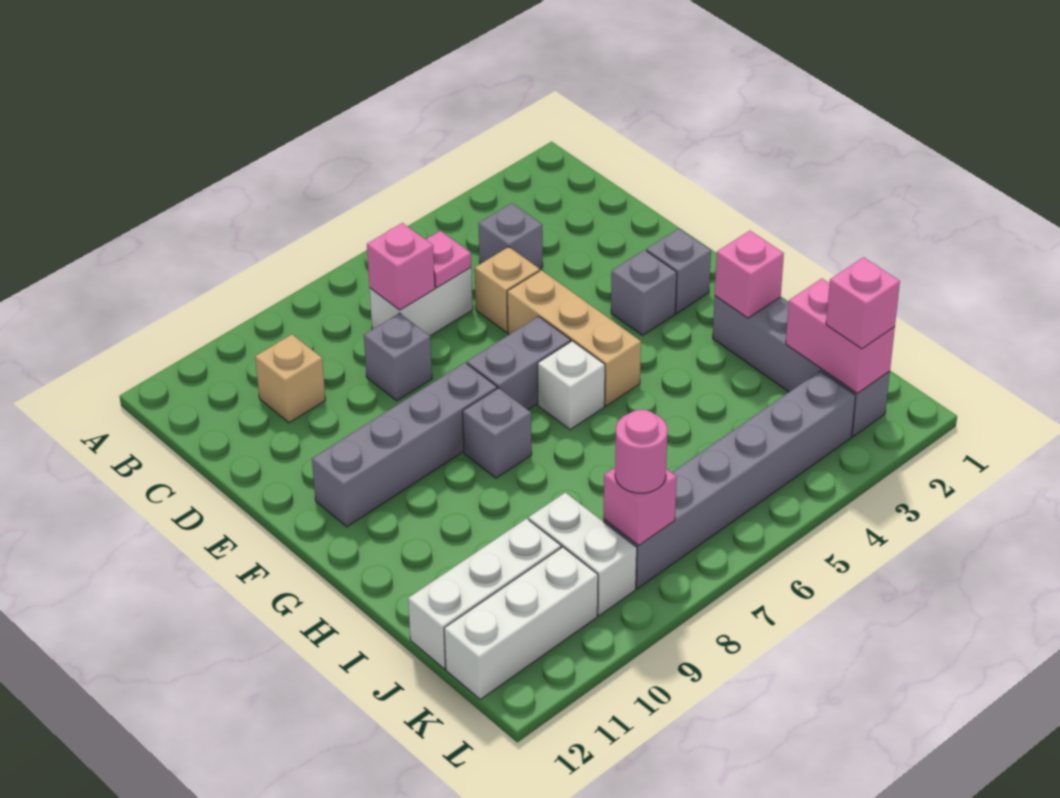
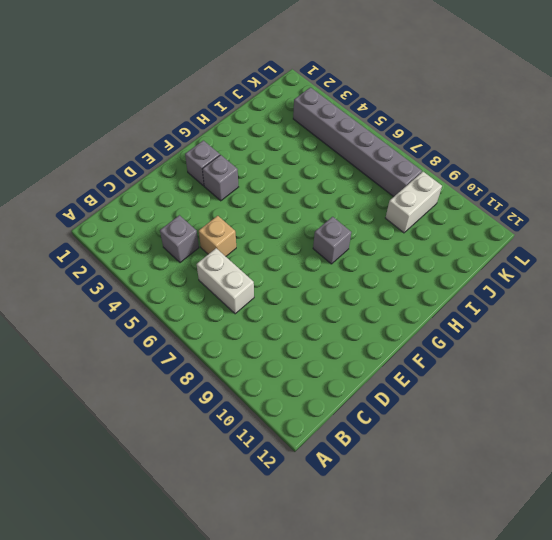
none -> tan brick C10 level 1
none -> grey brick D8 level 1
none -> tan brick E5:G5 level 1

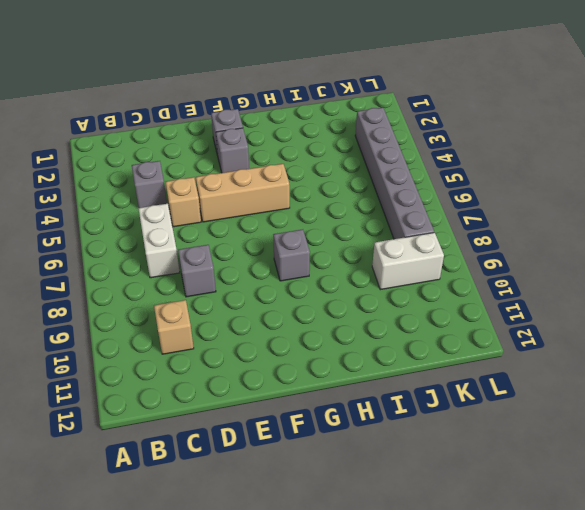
none -> grey brick F6:F7 level 1
none -> grey brick F8:F11 level 1
none -> white brick G6 level 1

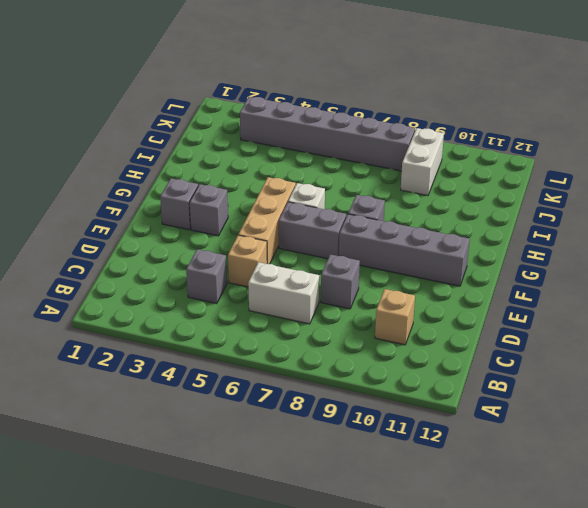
none -> grey brick H2:K2 level 1
none -> white brick J10:J12 level 1
none -> white brick K10:K12 level 1

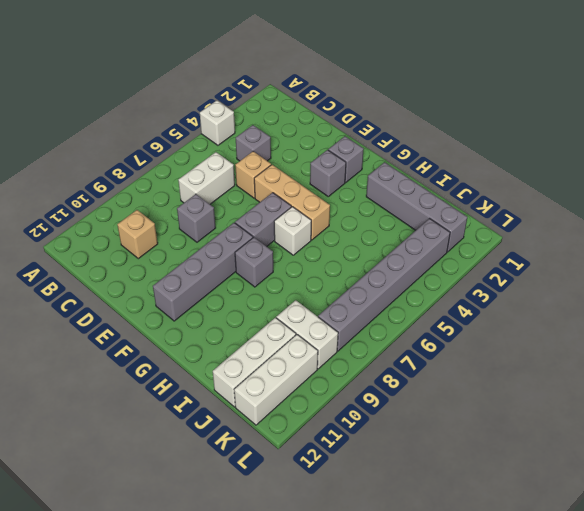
white brick A4 level 1 -> none
none -> pink plate C6 level 2
none -> pink brick C7 level 2
none -> pink brick H2 level 2

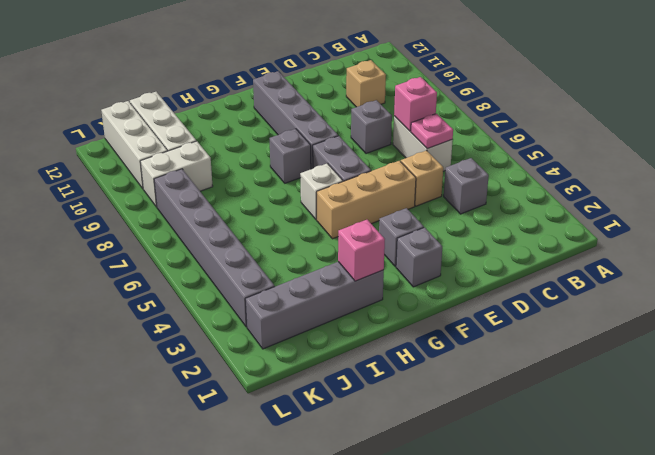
none -> pink brick J2:K2 level 2
none -> pink brick K8 level 2
none -> pink brick K2 level 3

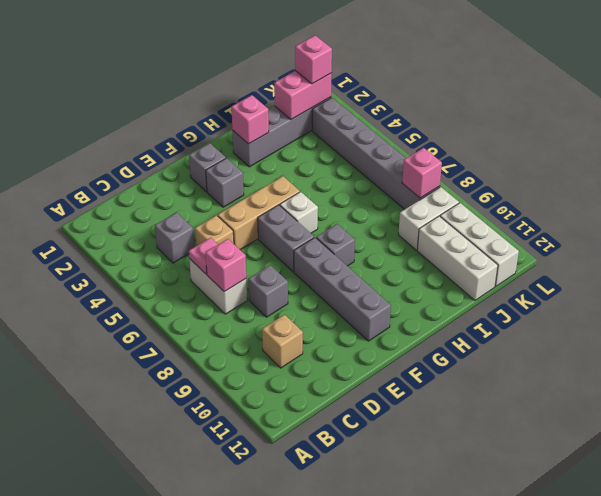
none -> pink round brick K8 level 3

